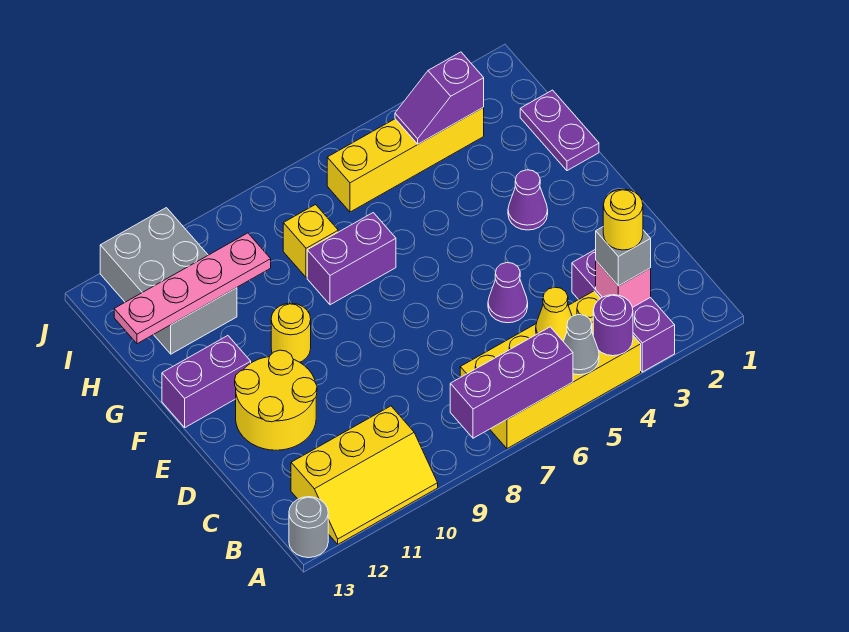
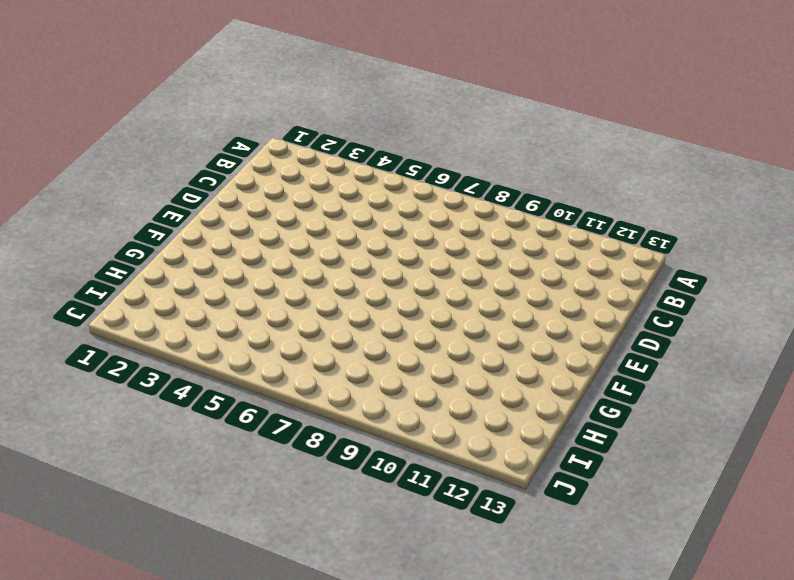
none -> purple brick A3:C3 level 1
none -> yellow brick A4:B7 level 1
none -> yellow slope A10:B12 level 1 top B

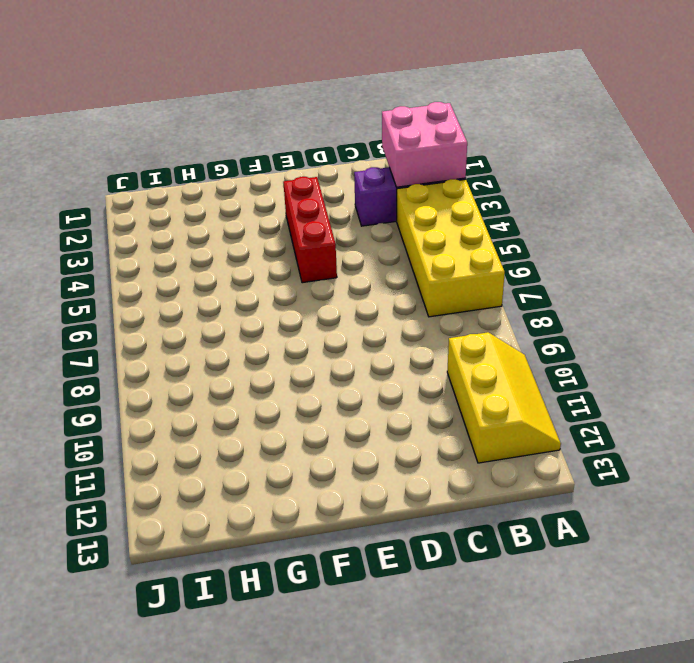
pink brick A2:B3 level 2 -> pink brick B3 level 2
red brick E3:E5 level 1 -> none
none -> grey round brick A13 level 1
none -> purple cone D5 level 1
none -> yellow round brick D11:E12 level 1

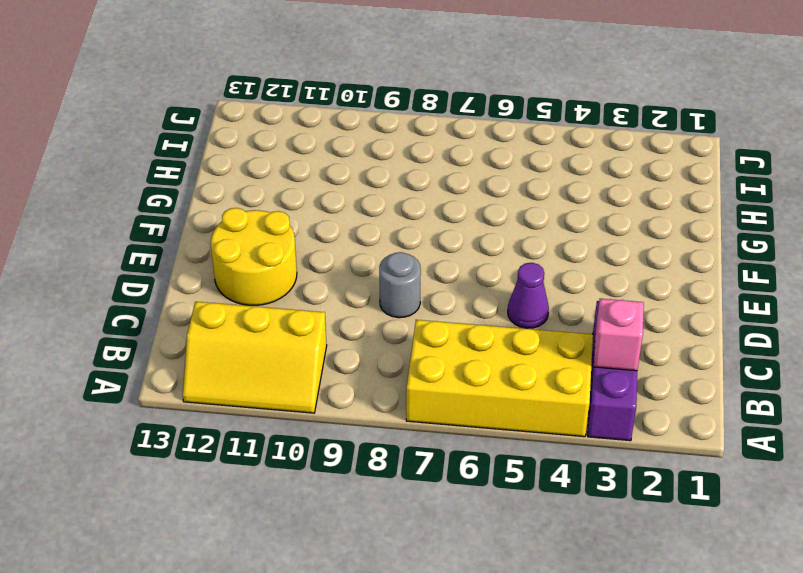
grey round brick D8 level 1 -> grey round brick A13 level 1
none -> purple cone F3 level 1
none -> yellow round brick F10 level 1
none -> purple brick F12:F13 level 1

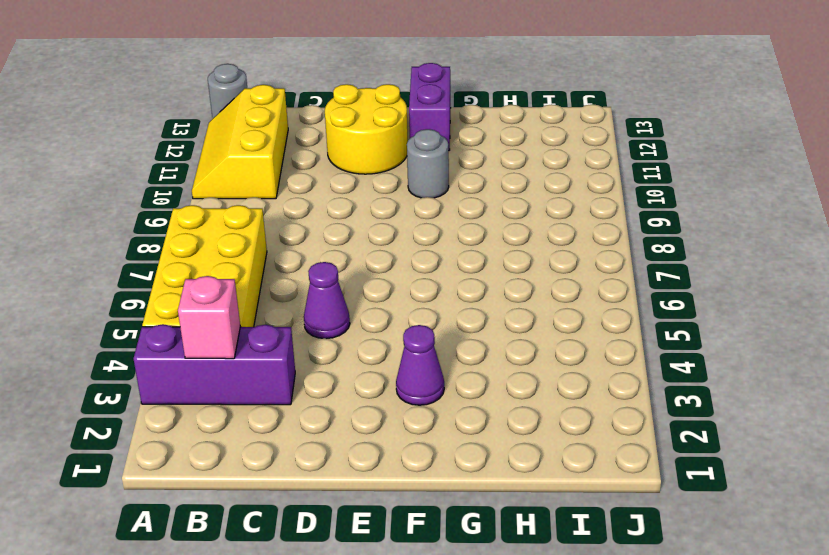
grey round brick F10 level 1 -> yellow round brick F10 level 1
none -> purple plate G1:H1 level 1
none -> purple brick G7:G8 level 1
none -> yellow brick H8 level 1

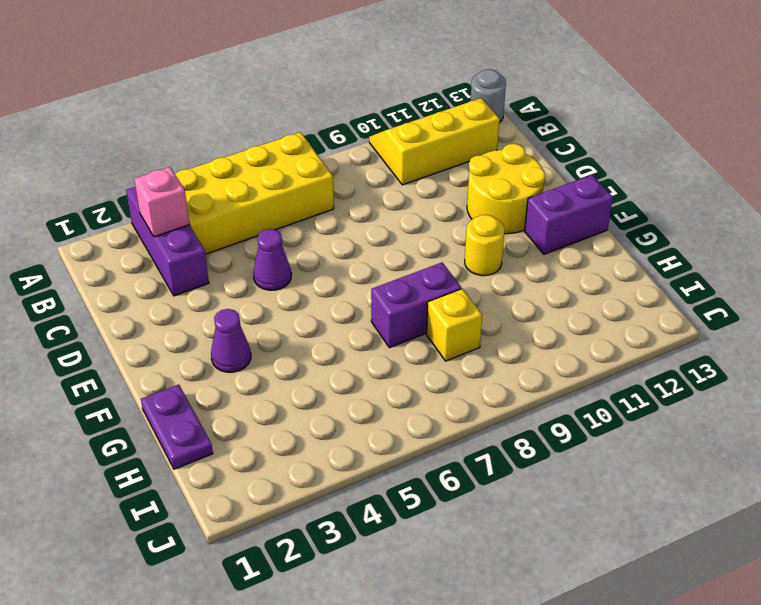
none -> grey brick H11:J12 level 1
none -> yellow brick I3:I6 level 1
none -> purple round brick A4 level 2

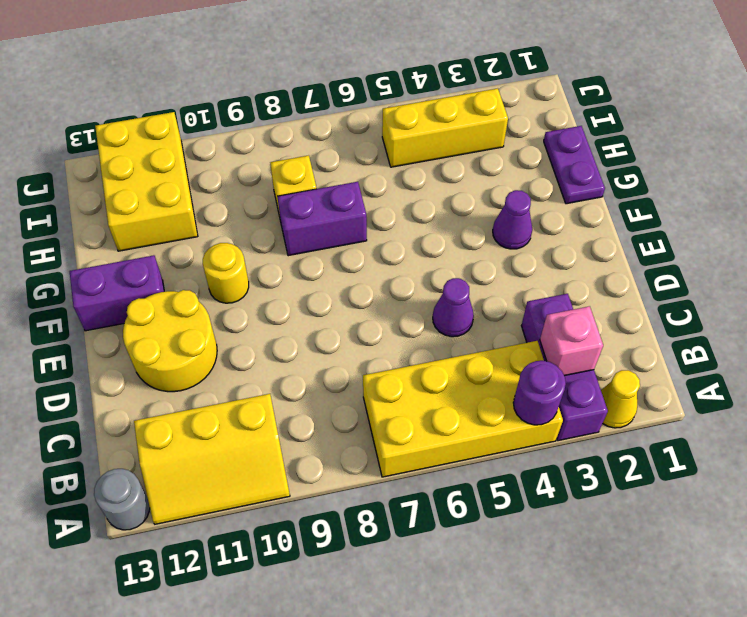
yellow cone A2 level 1 -> yellow cone B5 level 2
yellow brick H11:J12 level 1 -> grey brick H11:J12 level 1
yellow brick I3:I5 level 1 -> yellow brick I3:I6 level 1
none -> grey cone A5 level 2
none -> purple brick A6:A8 level 2
none -> pink plate H10:H13 level 2

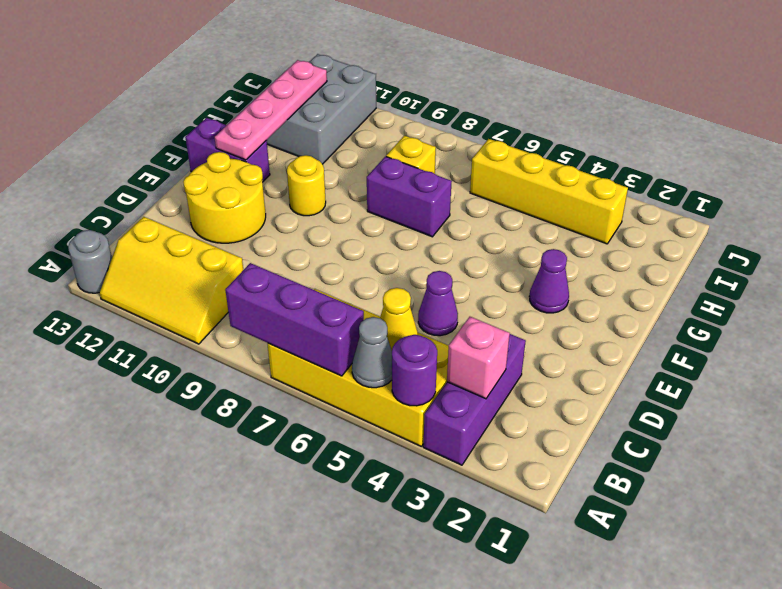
pink plate F12:I12 level 2 -> pink plate H10:H13 level 2
none -> purple plate G1:H1 level 1
none -> purple slope I3:I4 level 2 top 3
none -> grey brick B3 level 3

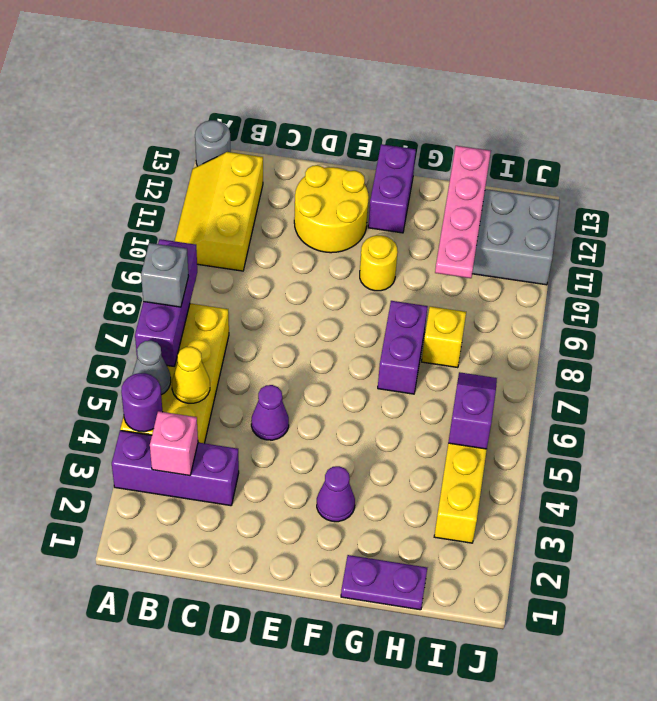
grey brick A7 level 3 -> grey brick B3 level 3
purple slope I5:I6 level 2 top 5 -> purple slope I3:I4 level 2 top 3
none -> yellow round brick B3 level 4

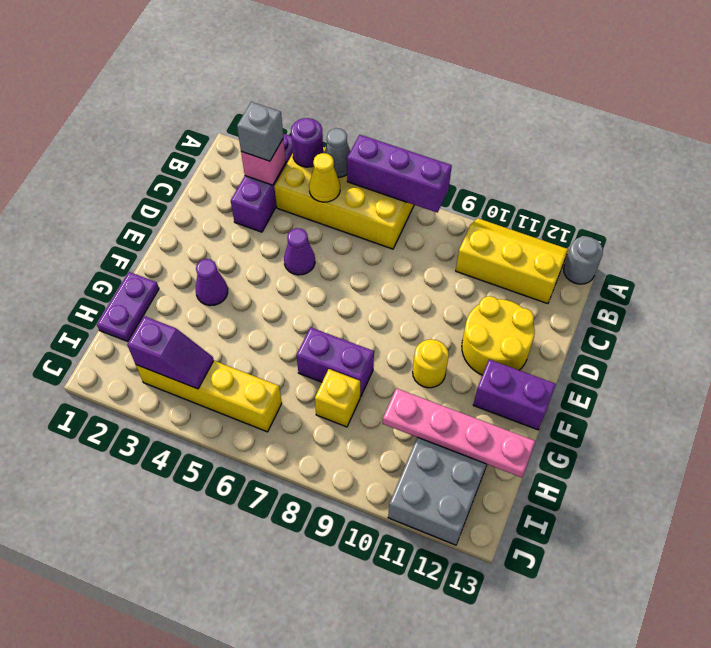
none -> yellow round brick B3 level 4

